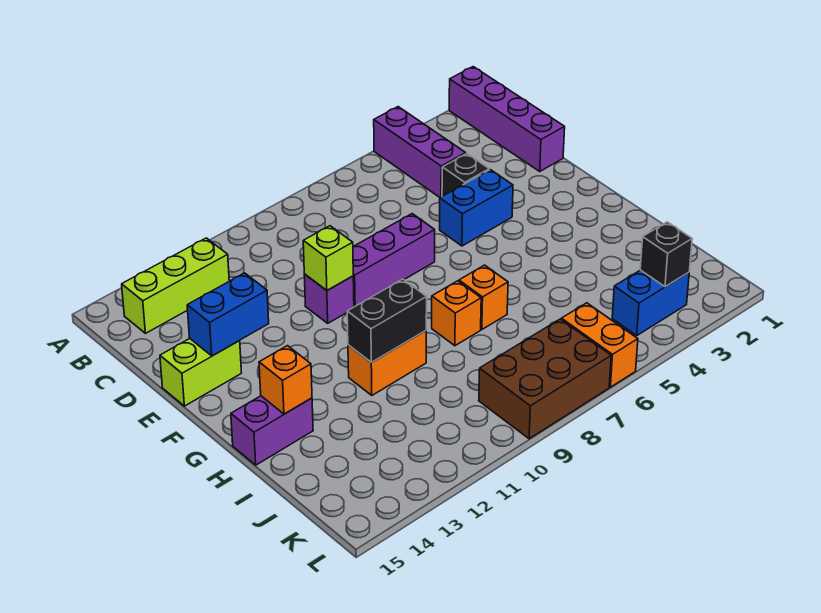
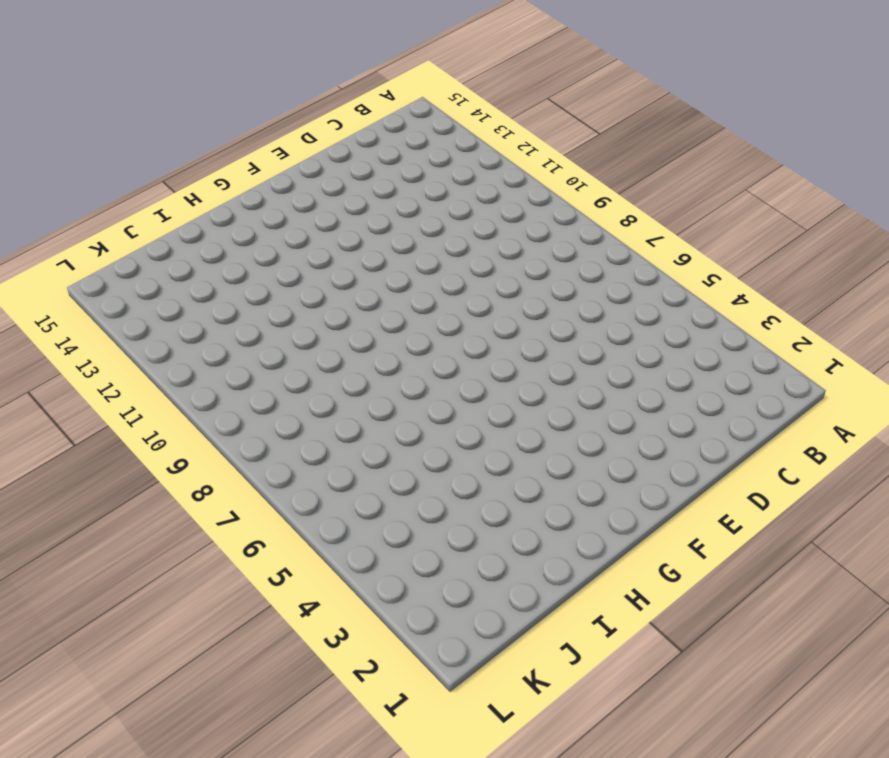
none -> purple brick A1:D1 level 1
none -> purple brick A4:C4 level 1
none -> lime brick B12:B14 level 1

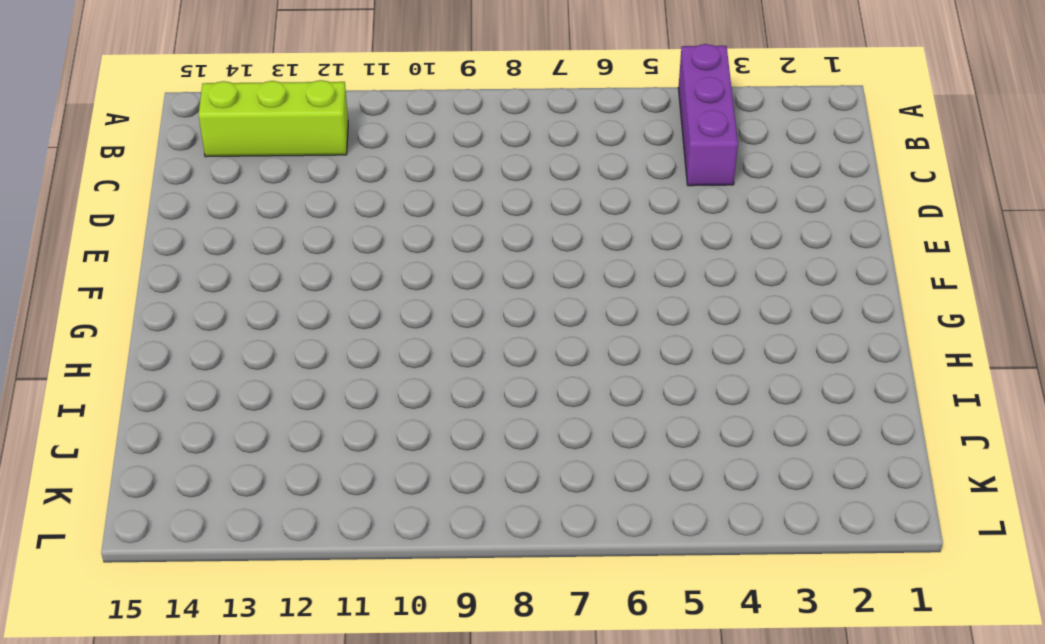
none -> purple brick A1:D1 level 1
none -> black brick D4 level 1
none -> blue brick E4:E5 level 1

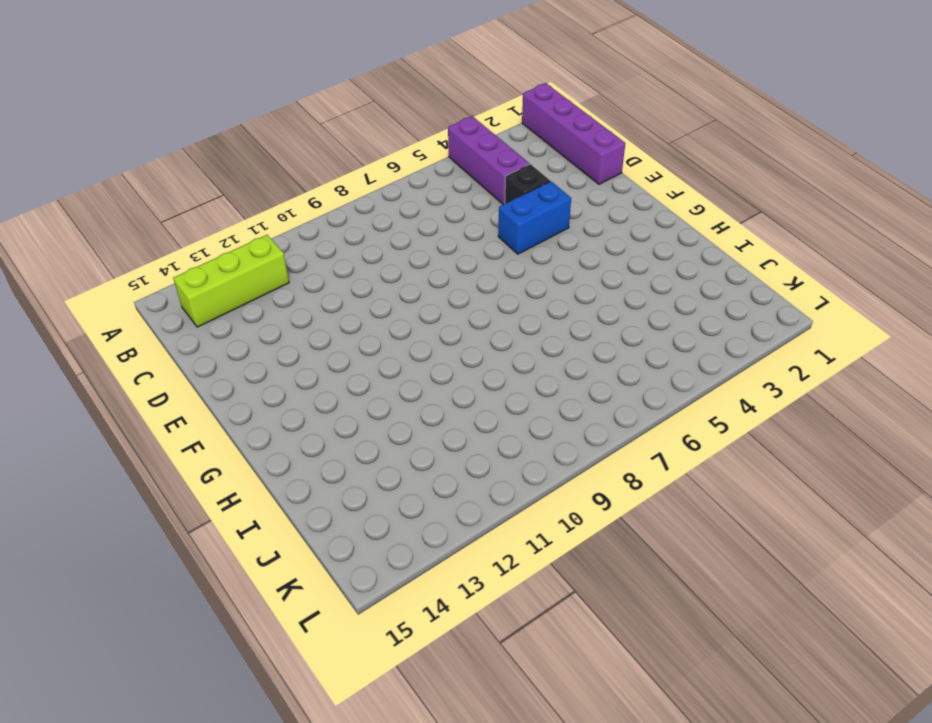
none -> purple brick E7:E9 level 1
none -> purple brick E10 level 1
none -> lime brick E14:E15 level 1

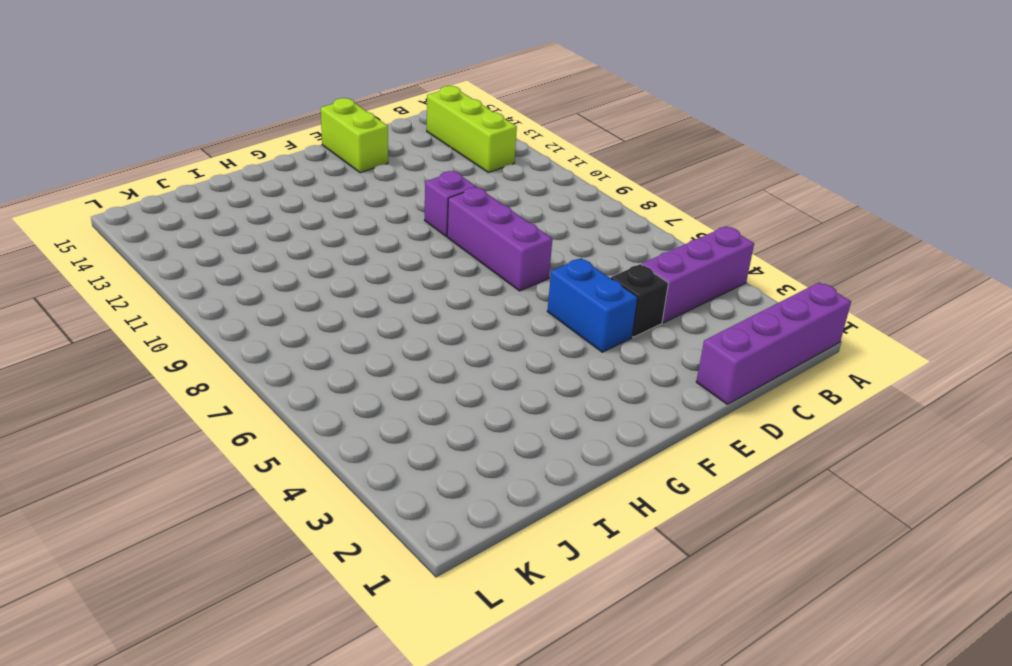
none -> orange brick H7 level 1
none -> orange brick H8 level 1
none -> orange brick H10:H11 level 1

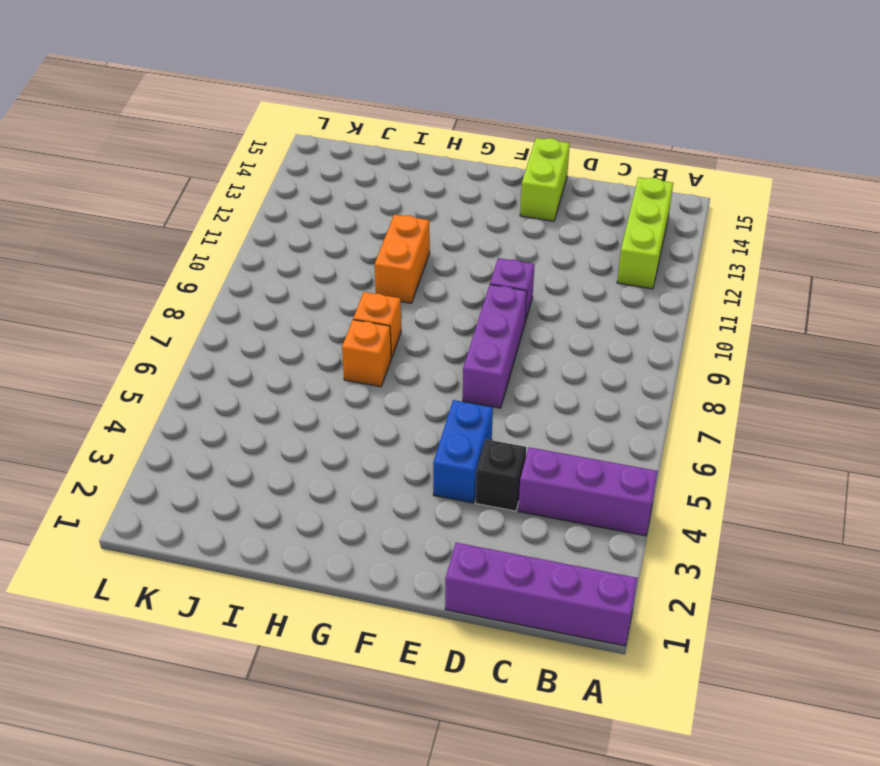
none -> purple brick H14:H15 level 1
none -> blue brick K3:K4 level 1
none -> orange brick K6:L6 level 1

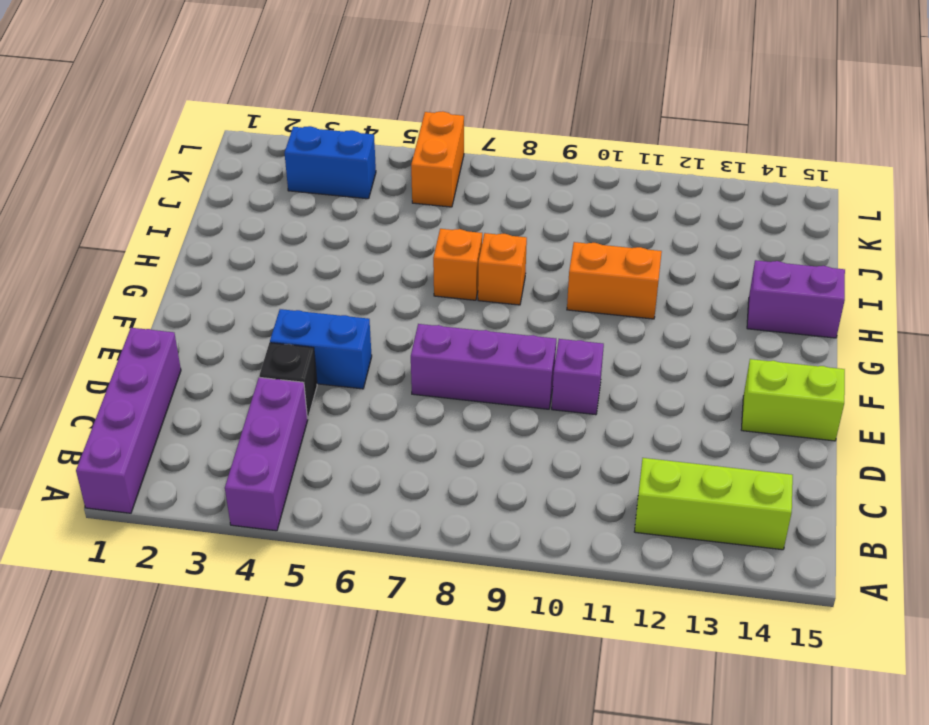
none -> brown brick K7:L9 level 1
none -> lime brick E10 level 2
none -> blue brick E13:E14 level 2

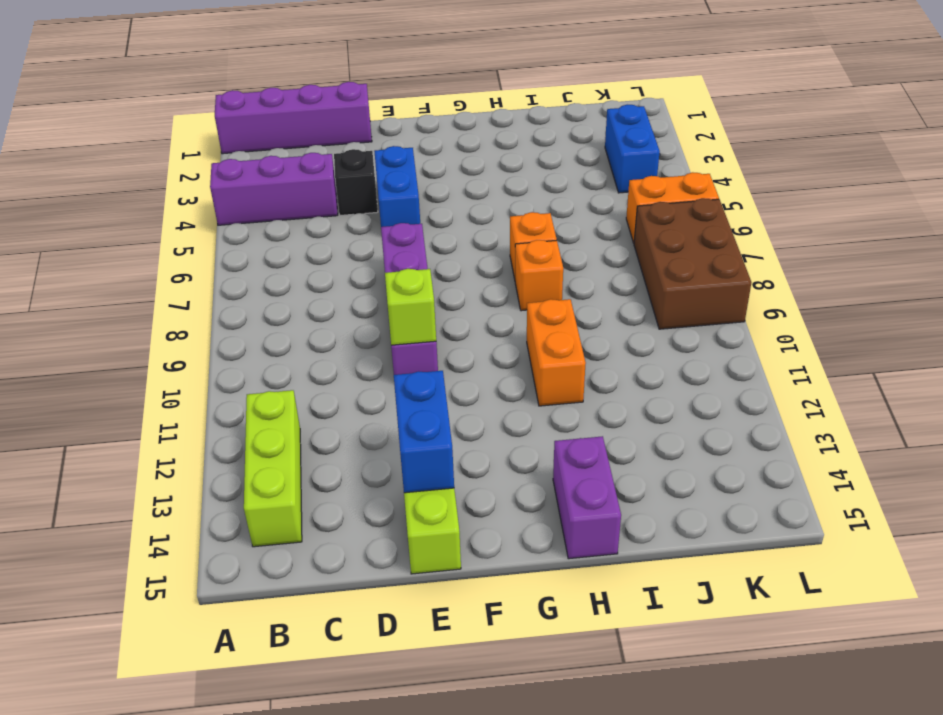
none -> black brick H10:H11 level 2
none -> orange brick H14 level 2
none -> black brick K3 level 2

